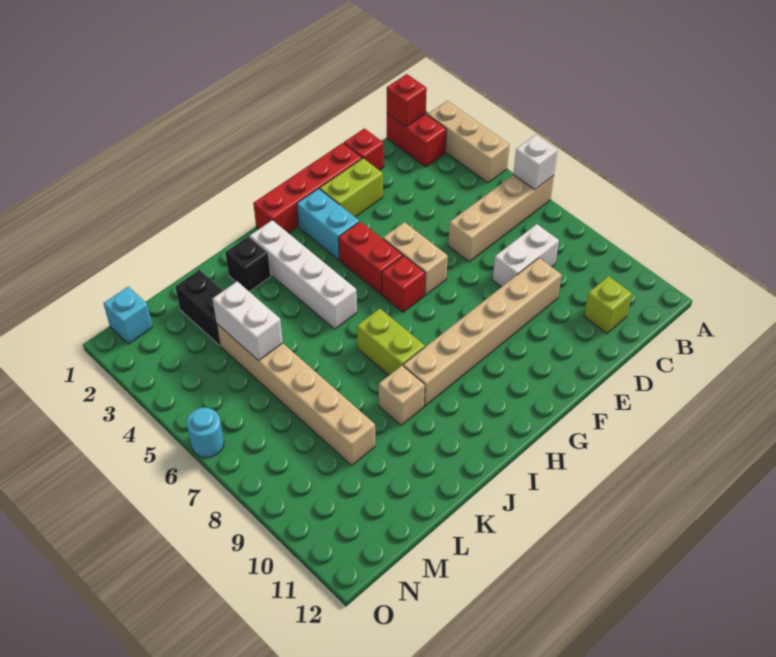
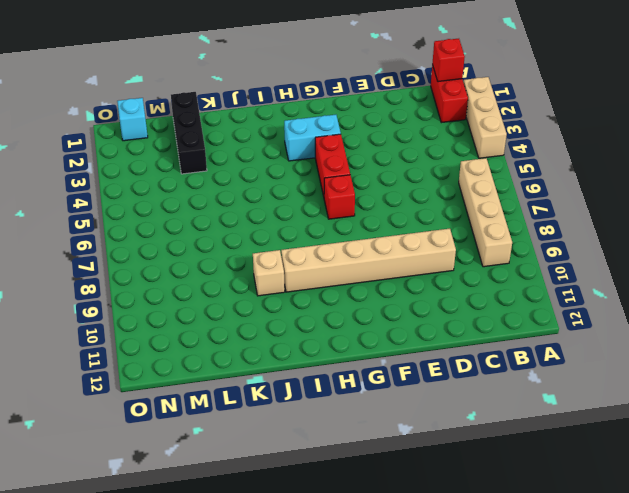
tan brick B6:B9 level 1 -> tan brick A6:D6 level 1
cyan brick G3:H3 level 1 -> cyan brick G2:G3 level 1
black brick L1:L3 level 1 -> black brick L2:L3 level 1
none -> white brick C8:D8 level 1
none -> lime brick C11 level 1
none -> red brick D1 level 1

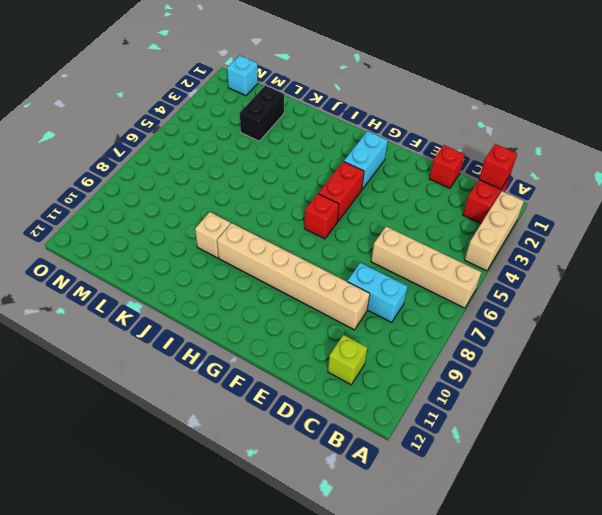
cyan brick C8:D8 level 1 -> white brick C8:D8 level 1
none -> red brick E1:H1 level 1
none -> lime brick E2:F2 level 1
none -> tan brick F5:F6 level 1

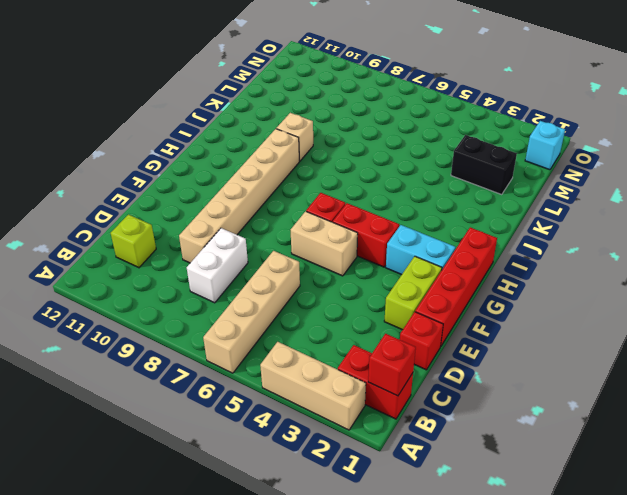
none -> white brick I2:I5 level 1
none -> lime brick I7:I8 level 1
none -> black brick J2 level 1

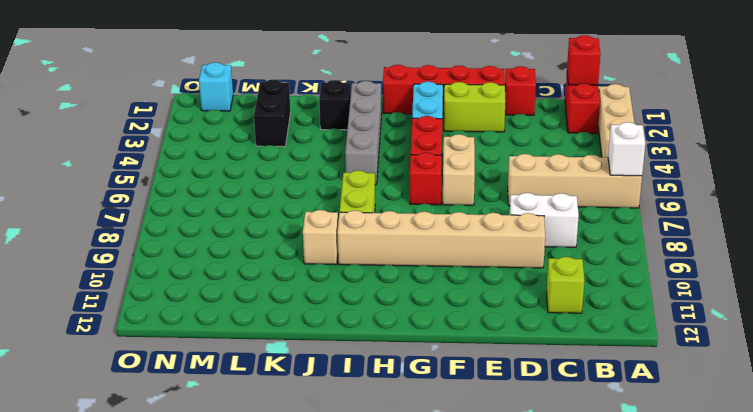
grey brick I2:I5 level 1 -> white brick I2:I5 level 1
none -> tan brick L4:L9 level 1
none -> cyan round brick O6 level 1
none -> white brick L4:L5 level 2

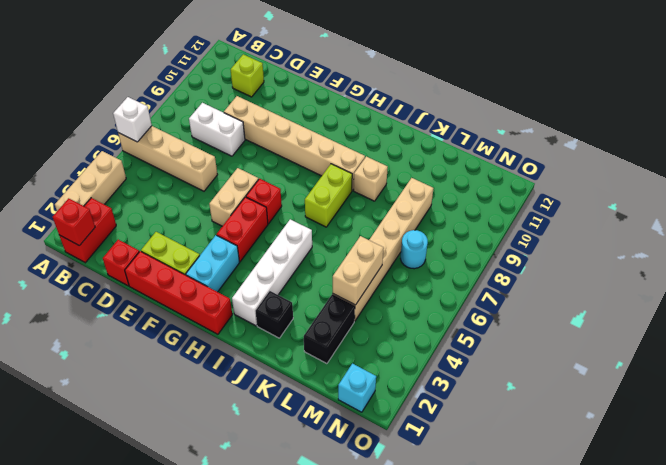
tan brick L4:L5 level 2 -> white brick L4:L5 level 2
cyan round brick M7 level 1 -> cyan round brick O6 level 1

